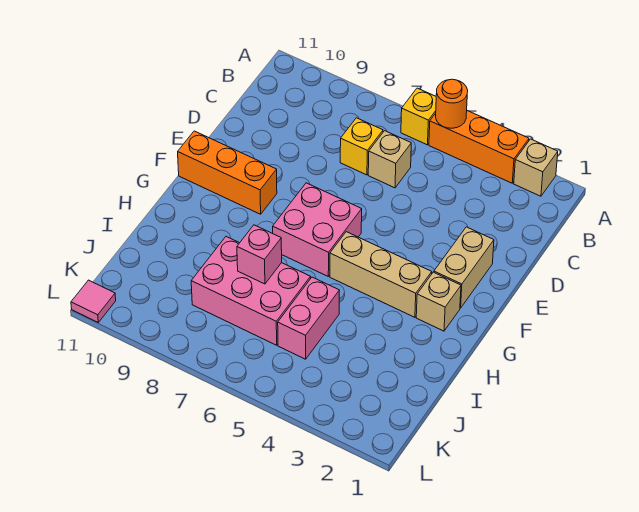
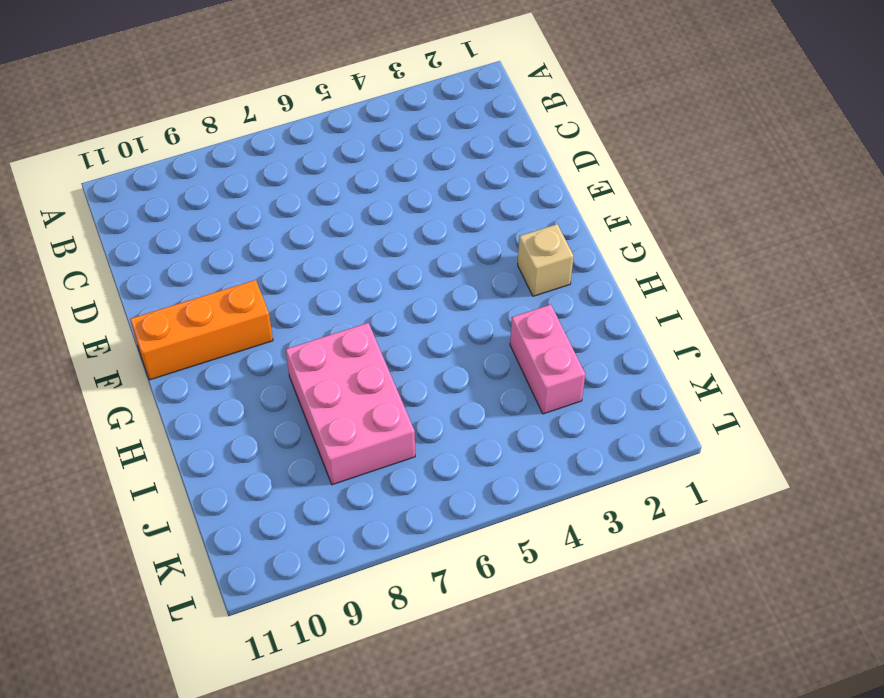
pink brick H7:J8 level 1 -> pink brick I6:J8 level 1
pink brick I3:J3 level 1 -> pink brick I5:J5 level 1
none -> tan brick A2 level 1
none -> orange brick A3:A5 level 1
none -> yellow brick A6 level 1

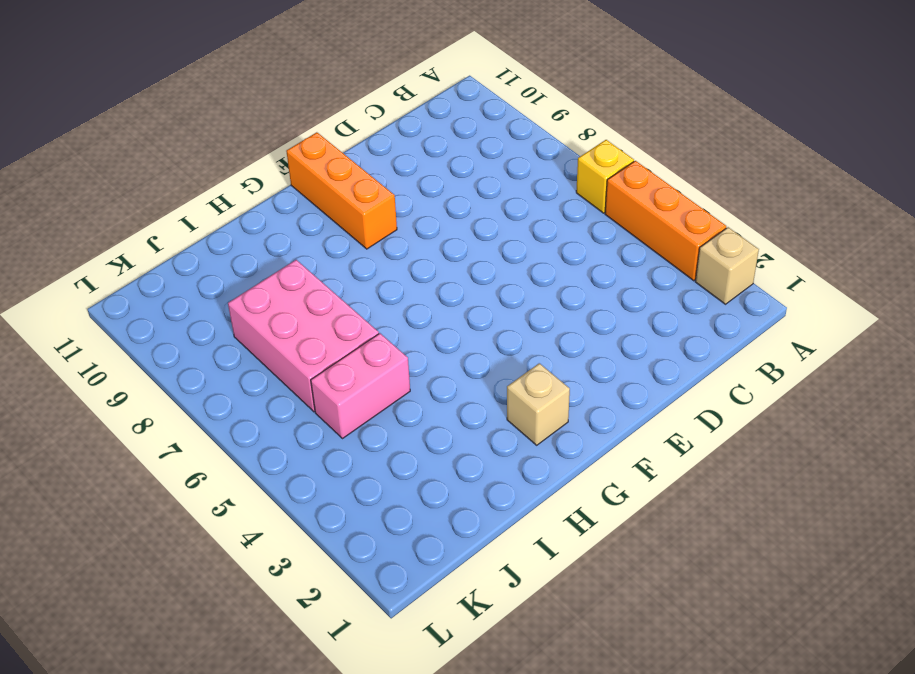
none -> tan brick C6 level 1
none -> yellow brick C7 level 1
none -> tan brick E2:F2 level 1

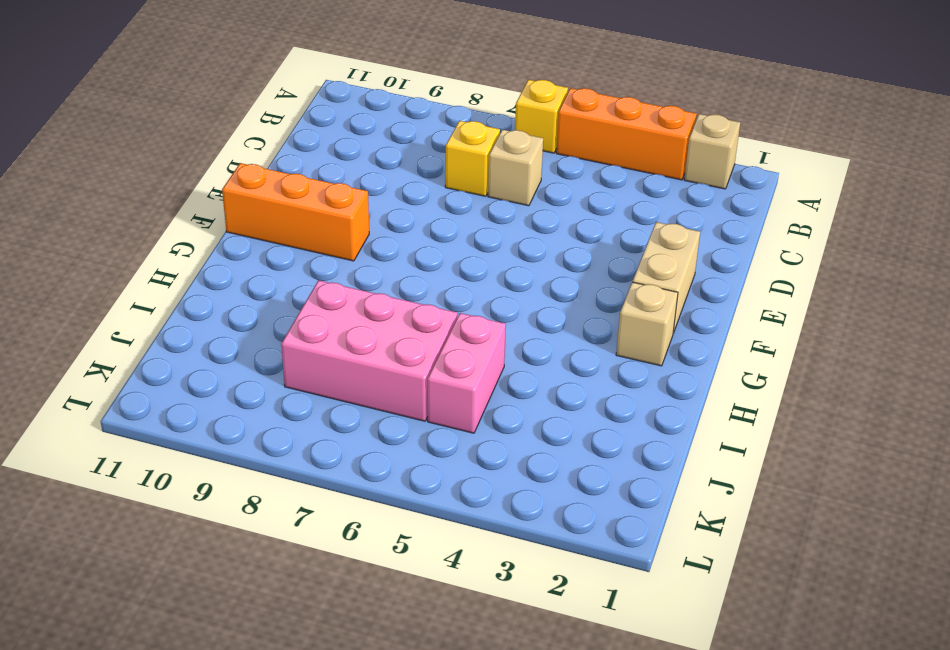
none -> pink brick F6:G7 level 1
none -> tan brick G3:G5 level 1
none -> pink tile L11 level 1

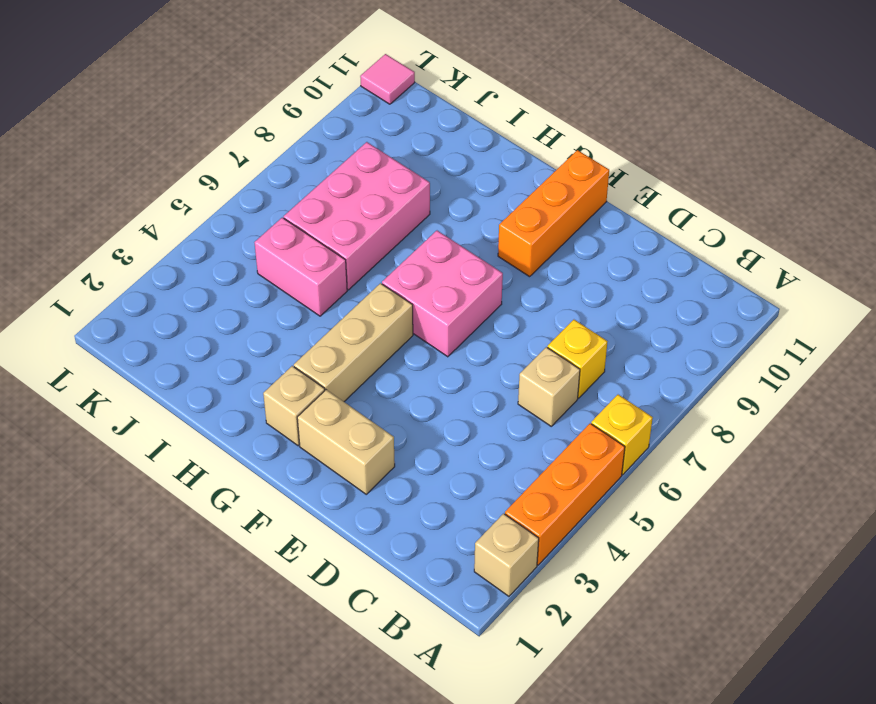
none -> orange round brick A5 level 2
none -> pink brick I7 level 2

